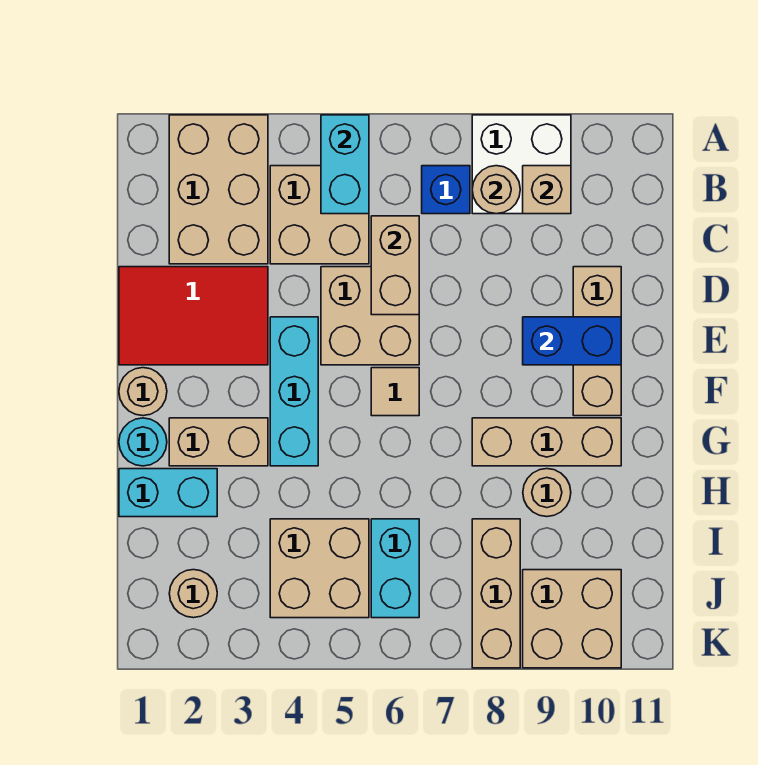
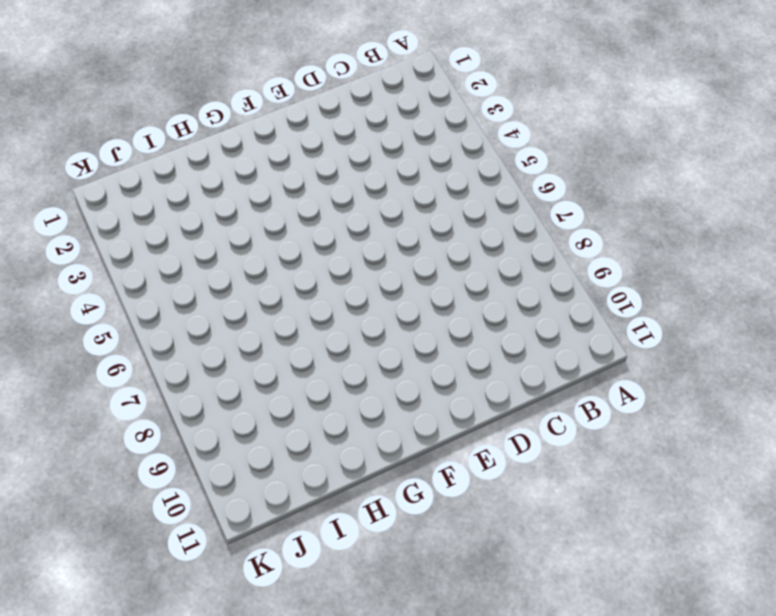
none -> tan brick A2:C3 level 1
none -> white brick A8:B9 level 1
none -> tan brick B4:C5 level 1

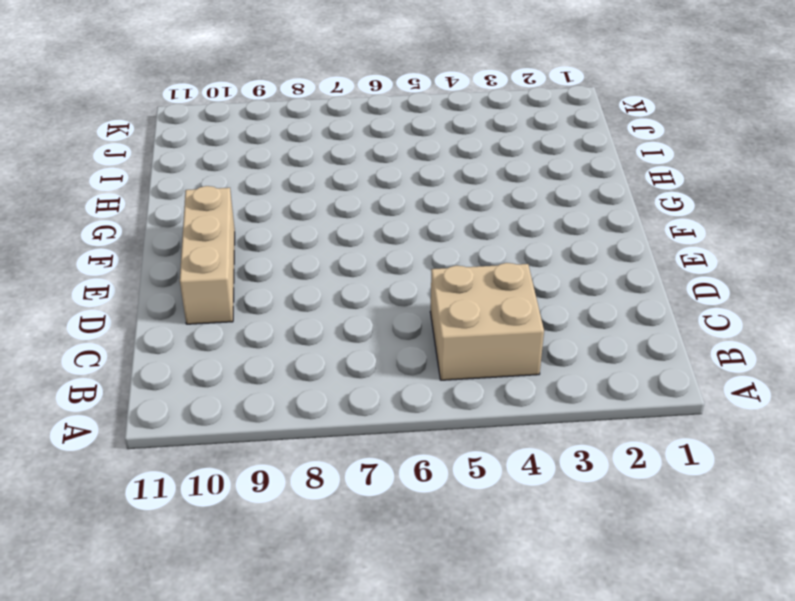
none -> tan brick A2:C3 level 1
none -> white brick A8:B9 level 1
none -> blue brick B7 level 1

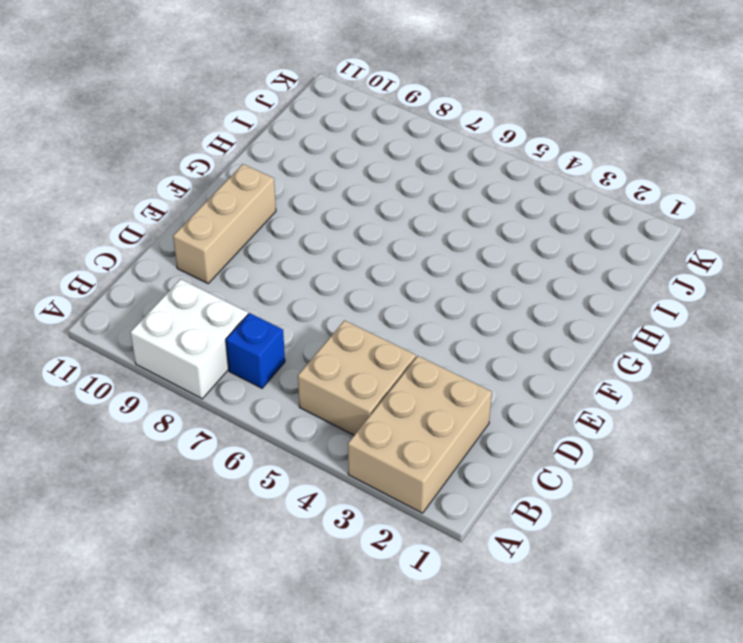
none -> red tile D1:E3 level 1
none -> tan brick D5:E6 level 1
none -> cyan brick E4:G4 level 1

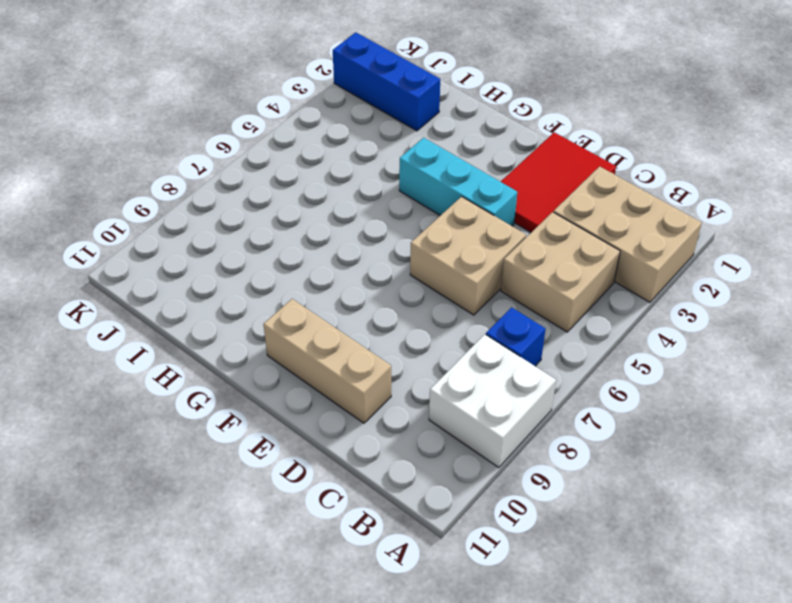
blue brick I2:K2 level 1 -> tan round brick J2 level 1
none -> tan round brick F1 level 1
none -> tan tile F6 level 1
none -> cyan round brick G1 level 1

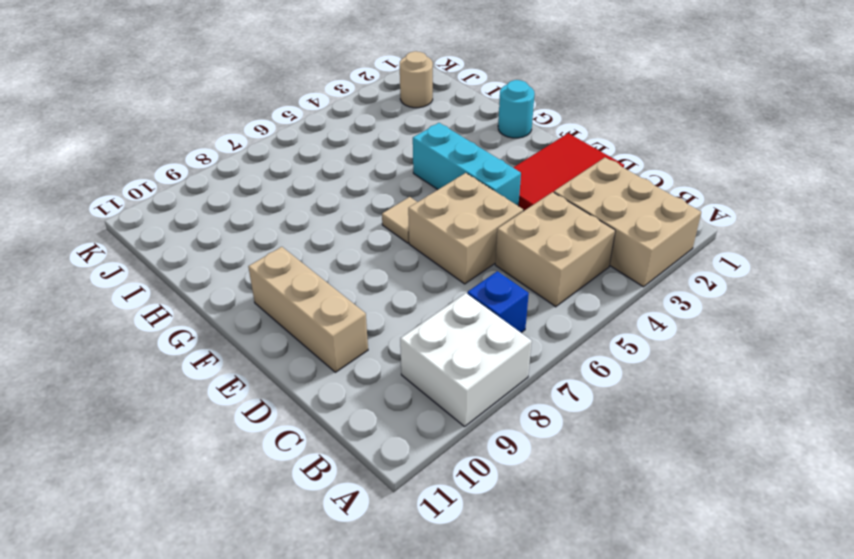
none -> tan round brick F1 level 1
none -> tan brick G2:G3 level 1
none -> tan brick G8:G10 level 1

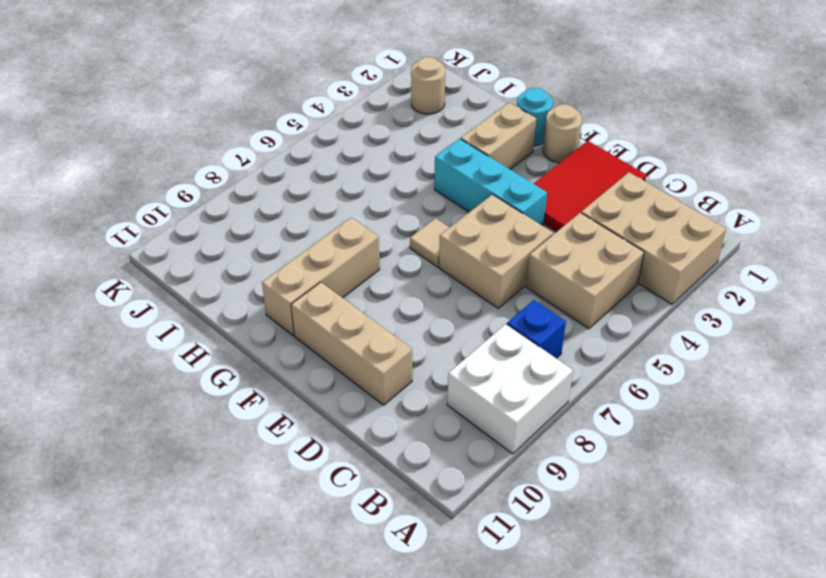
none -> cyan brick H1:H2 level 1
none -> tan round brick H9 level 1
none -> tan brick I4:J5 level 1

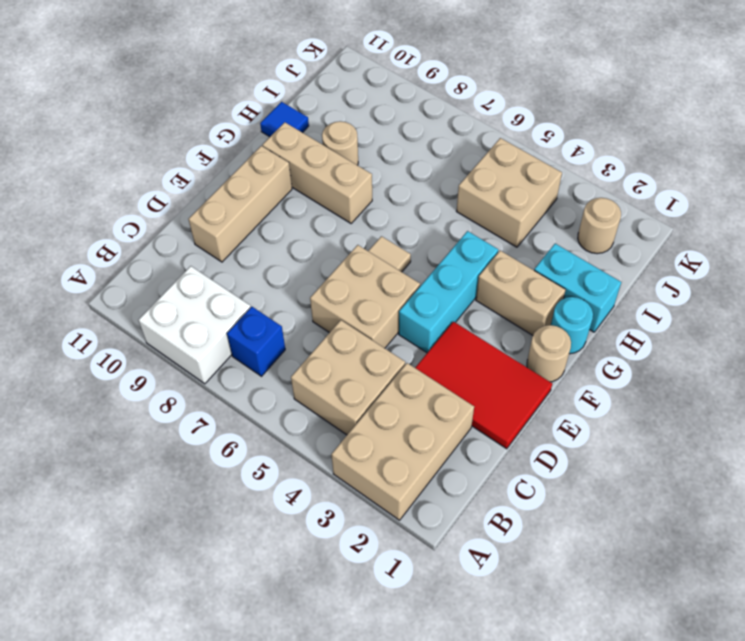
blue tile H11 level 1 -> none
none -> cyan brick I6:J6 level 1
none -> tan brick I8:K8 level 1
none -> tan brick J9:K10 level 1

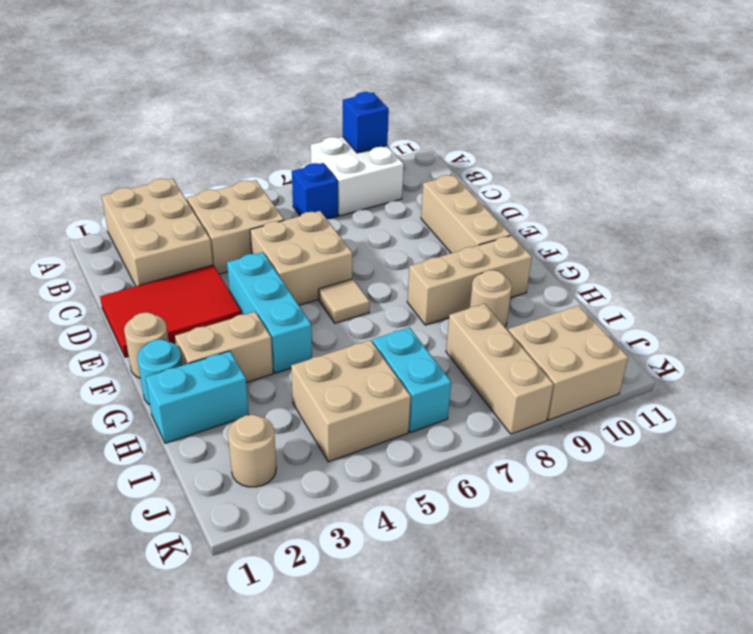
blue brick A9 level 2 -> none
none -> cyan brick A5:B5 level 2
none -> tan round brick B8 level 2
none -> tan brick B9 level 2

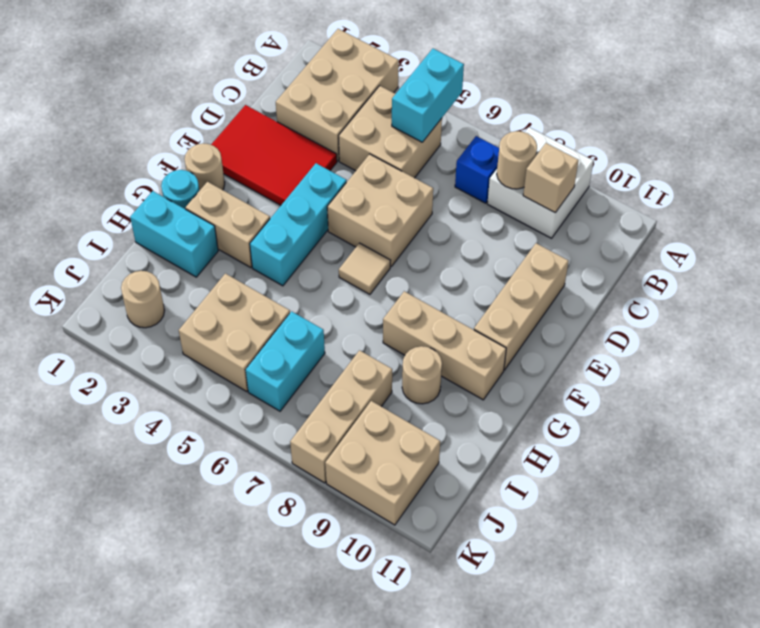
none -> tan brick C6:D6 level 2
none -> blue brick E9:E10 level 2

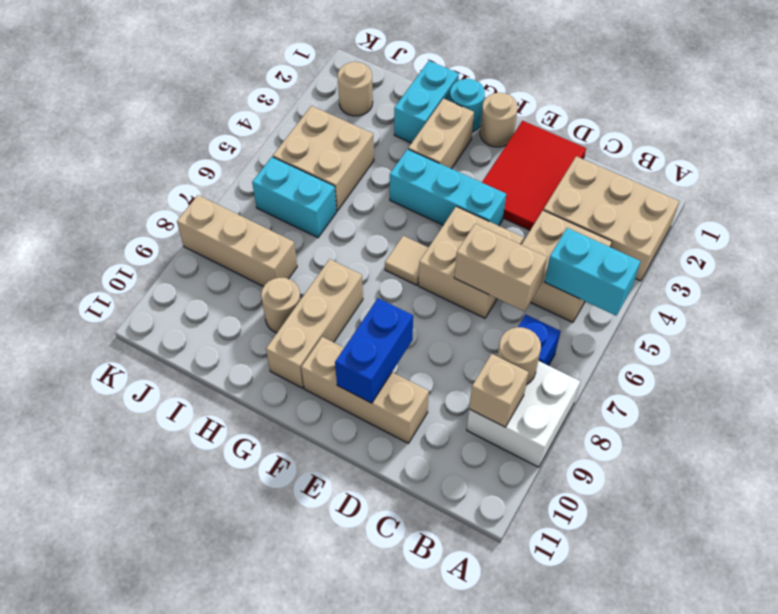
none -> tan brick J9:K10 level 1

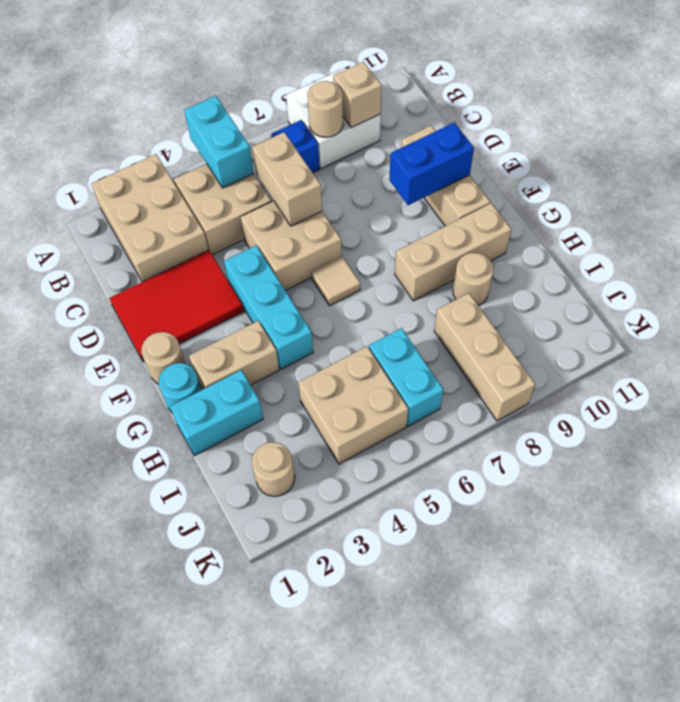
none -> tan brick J9:K10 level 1

